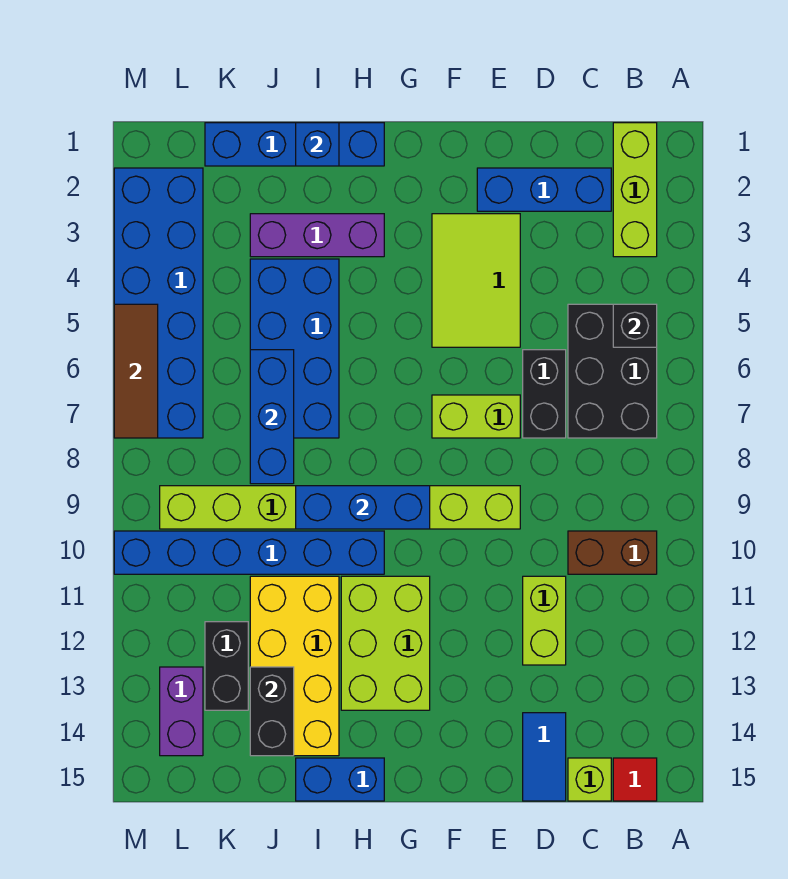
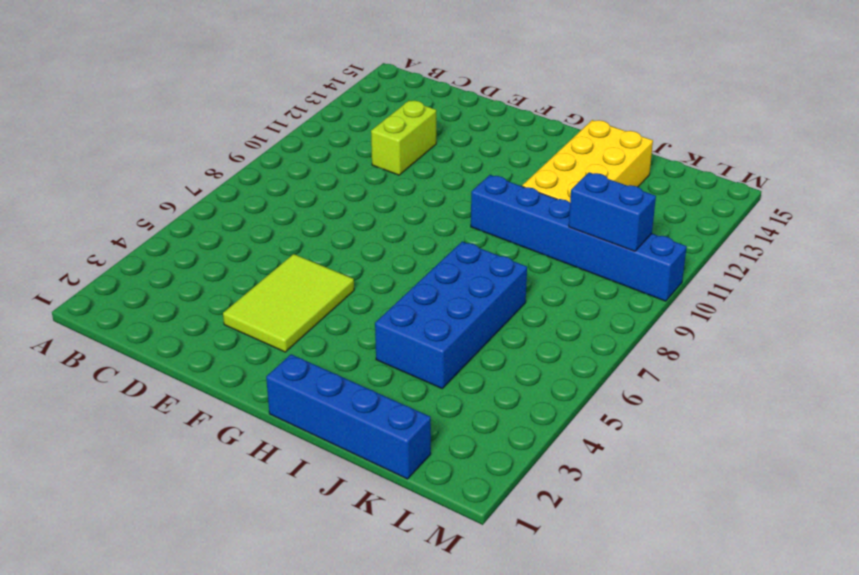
blue brick K10:L10 level 2 -> blue brick H15:I15 level 1
none -> lime brick B1:B3 level 1
none -> black brick B5:C7 level 1
none -> brown brick B10:C10 level 1

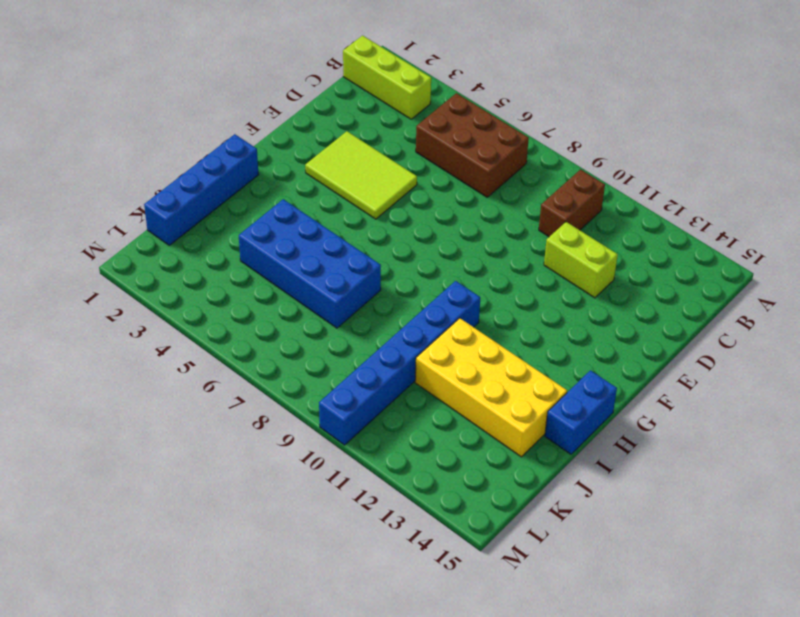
brown brick B5:C7 level 1 -> black brick B5:C7 level 1
none -> red tile B15 level 1
none -> blue brick C2:E2 level 1
none -> lime brick C15 level 1

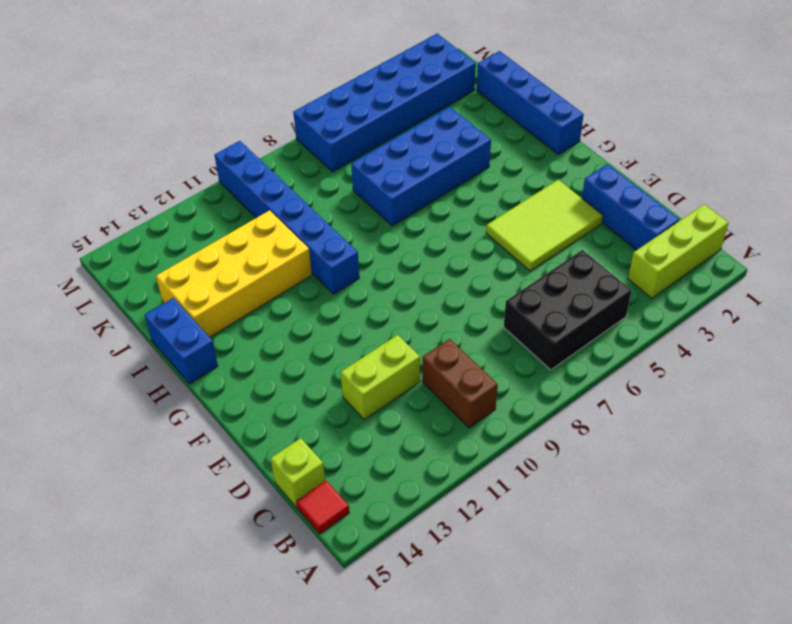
none -> black brick D6:D7 level 1
none -> blue tile D14:D15 level 1
none -> lime brick E7:F7 level 1

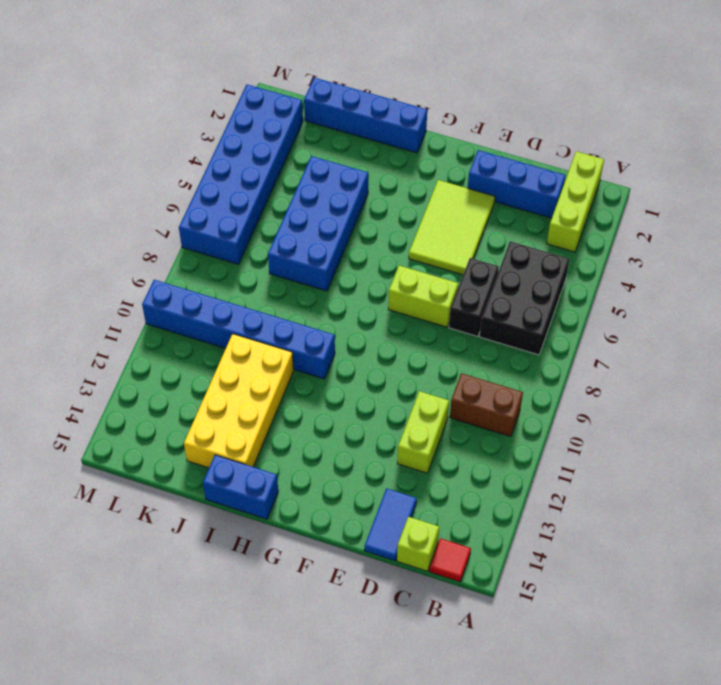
none -> lime brick E9:L9 level 1
none -> lime brick G11:H13 level 1
none -> purple brick H3:J3 level 1

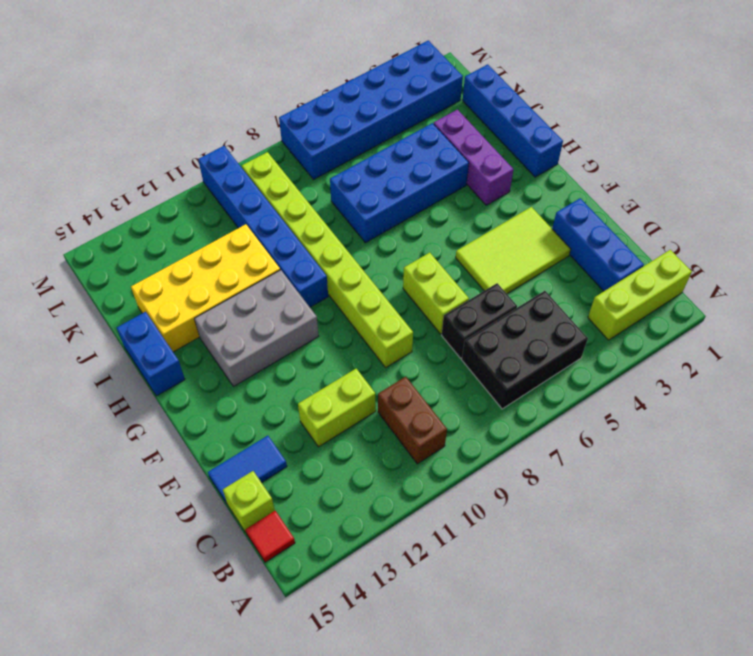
grey brick G11:H13 level 1 -> lime brick G11:H13 level 1
none -> black brick K12:K13 level 1
none -> purple brick L13:L14 level 1
none -> black brick B5 level 2

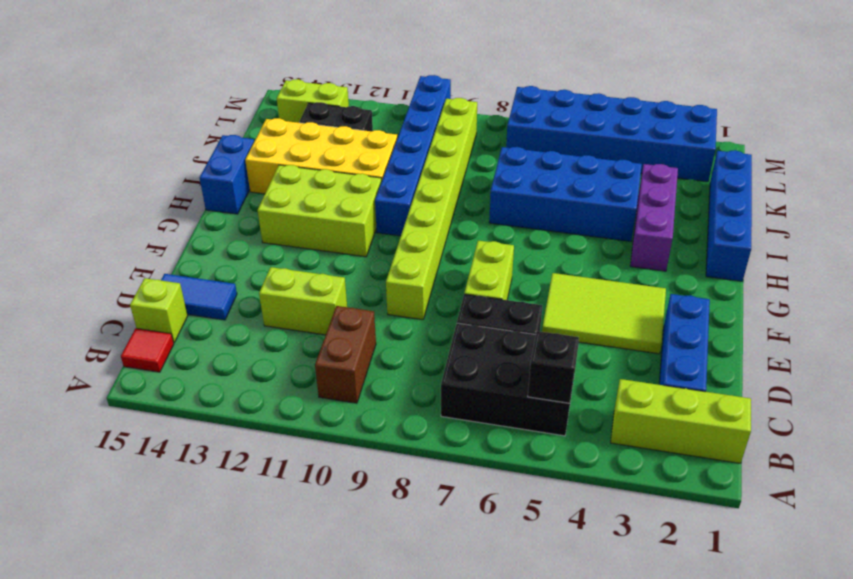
lime brick L13:L14 level 1 -> purple brick L13:L14 level 1
none -> blue brick G9:I9 level 2
none -> blue brick I1 level 2
none -> blue brick J6:J8 level 2

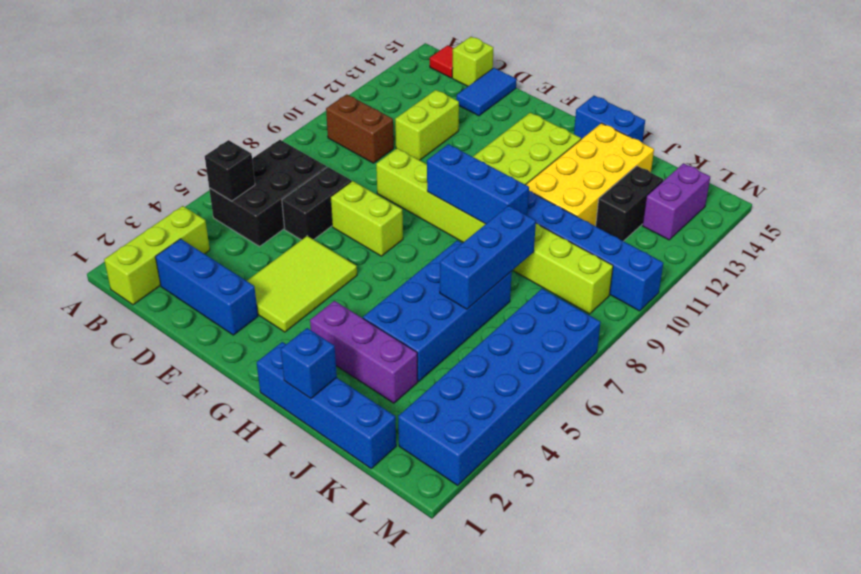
none -> black brick J13:J14 level 2
none -> brown tile M5:M7 level 2

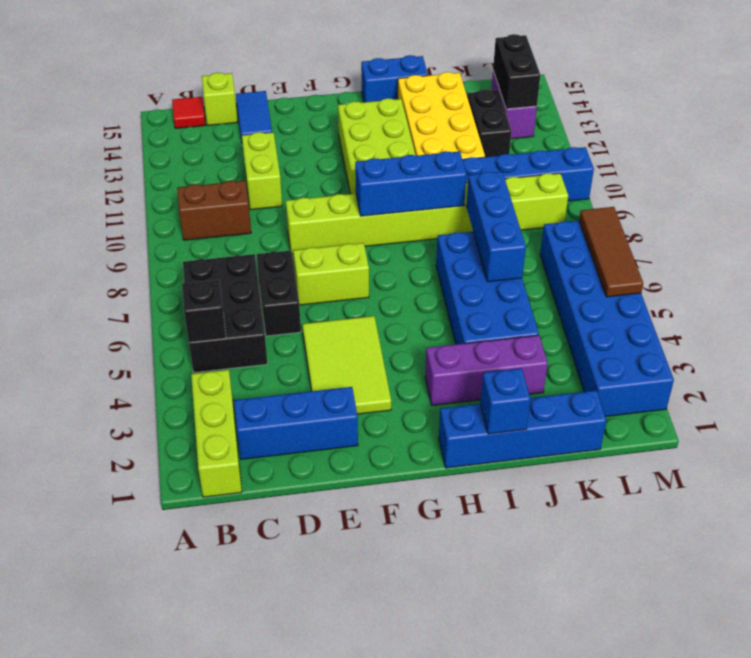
black brick L13:L14 level 2 -> black brick J13:J14 level 2

